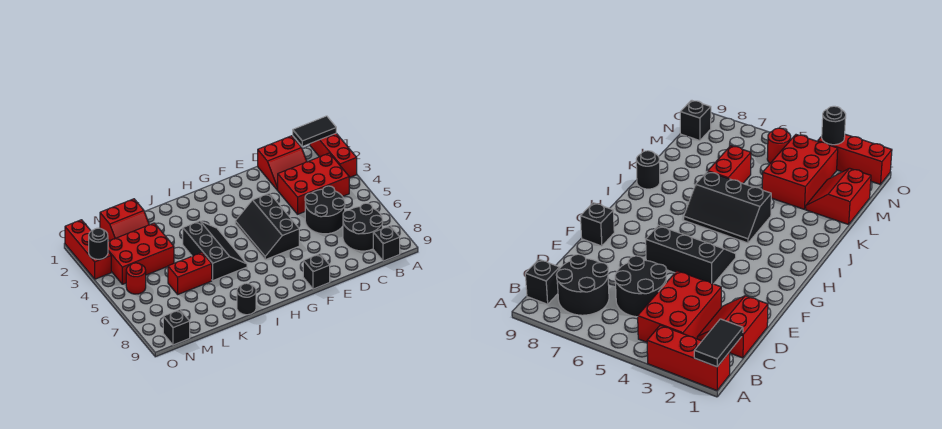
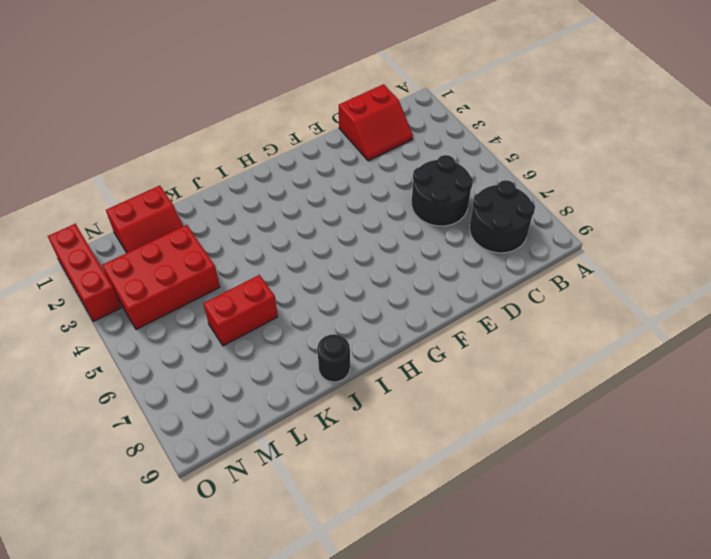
none -> red brick A1:A3 level 1
none -> red brick B3:D4 level 1
none -> black brick B9 level 1

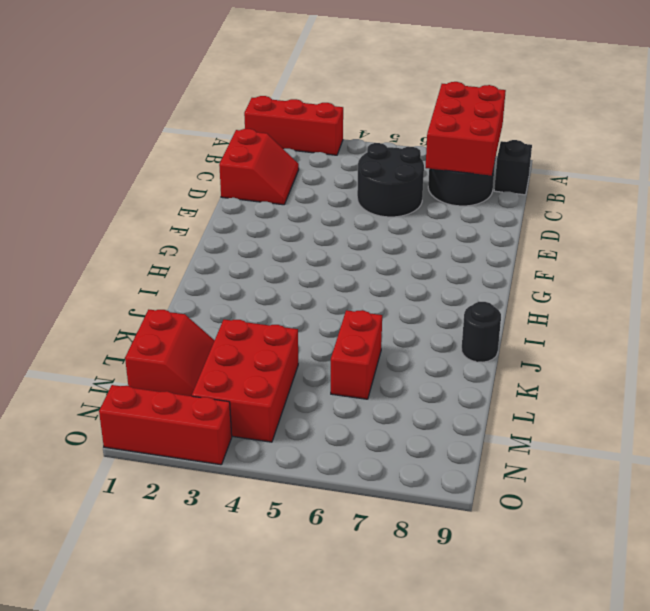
red brick A7:C8 level 2 -> red brick B3:D4 level 1
none -> black slope F4:G6 level 1 top F
none -> black brick F9 level 1
none -> black slope I4:J6 level 1 top J

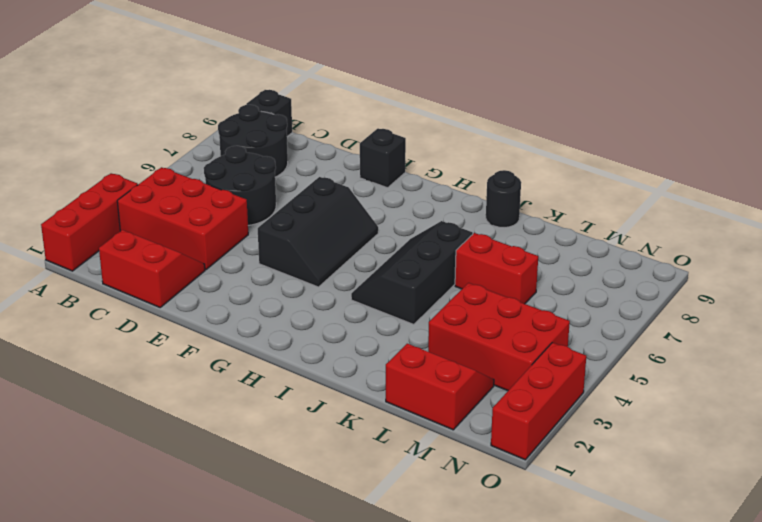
none -> red round brick N5 level 1
none -> black brick N9 level 1
none -> black tile A1:B1 level 2

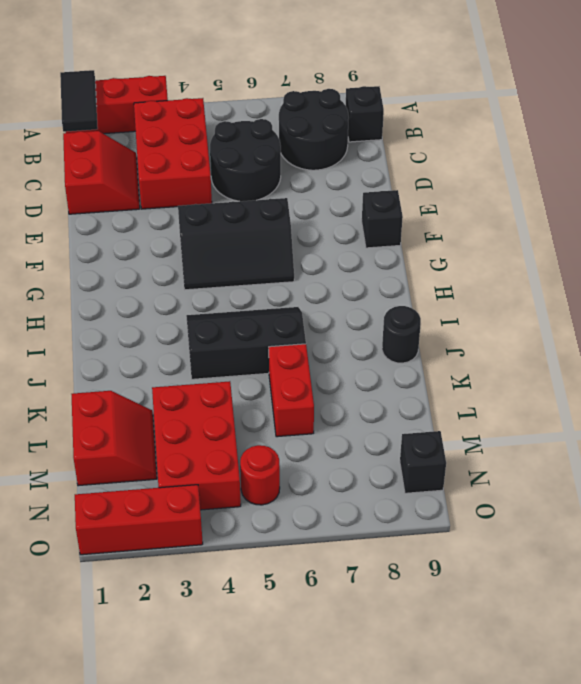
none -> black round brick O3 level 2

